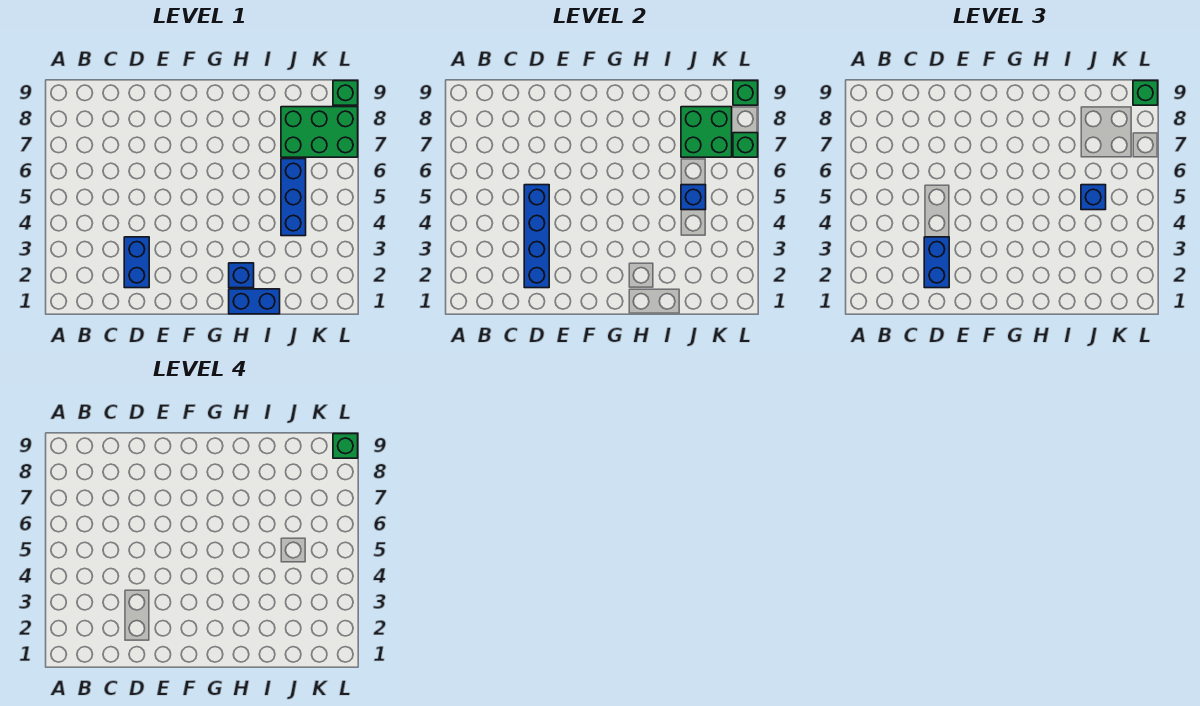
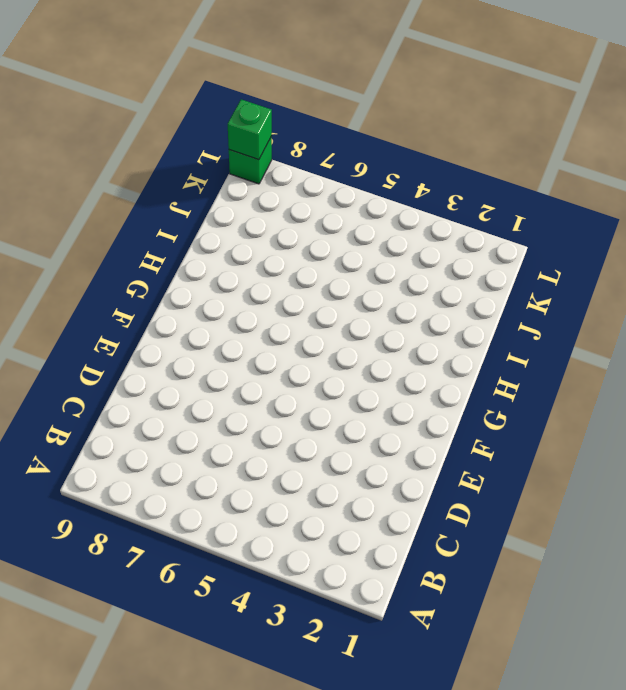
none -> blue brick D2:D3 level 1
none -> blue brick H1:I1 level 1
none -> blue brick H2 level 1

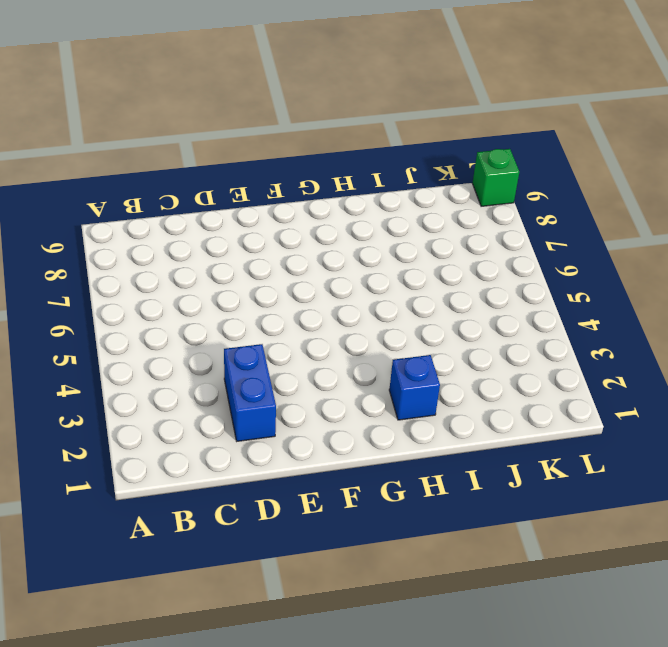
none -> blue brick H1:I1 level 1
none -> blue brick J4:J6 level 1
none -> green brick J7:L8 level 1

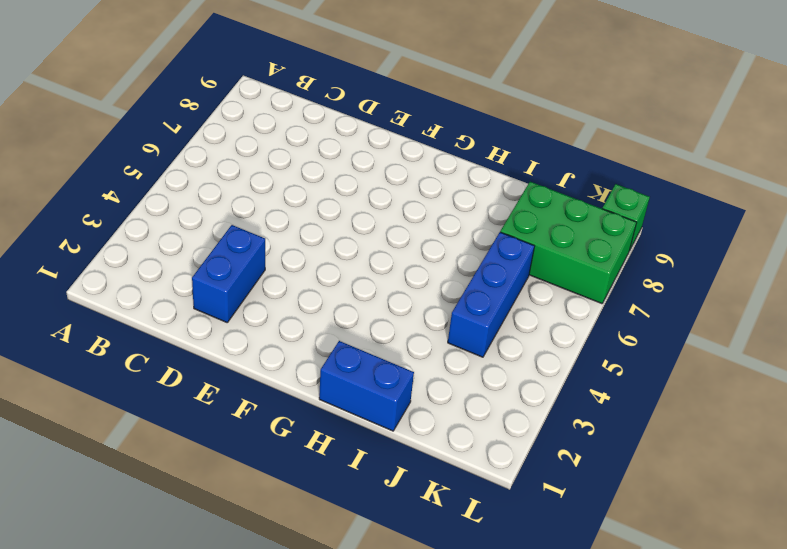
none -> blue brick H2 level 1
none -> blue brick D2:D5 level 2
none -> blue brick J5 level 2

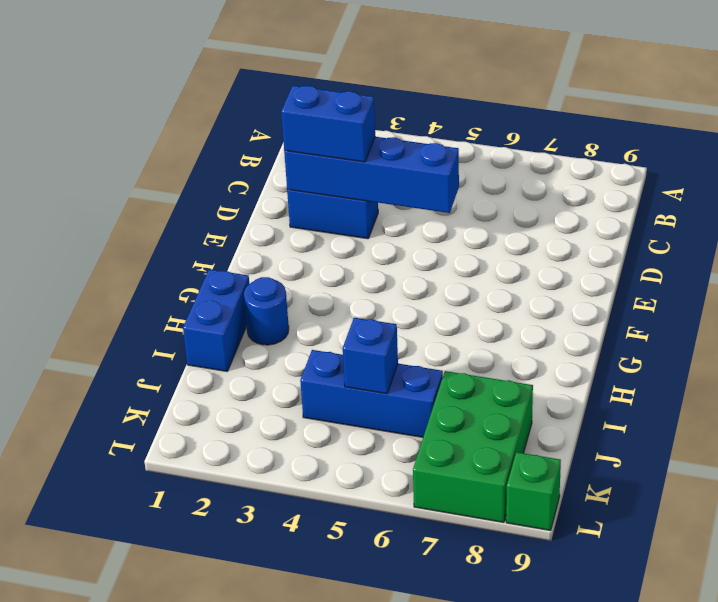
blue round brick H2 level 1 -> blue brick H2 level 1
none -> green brick J7:K8 level 2
none -> green brick L7 level 2
none -> green brick L9 level 2

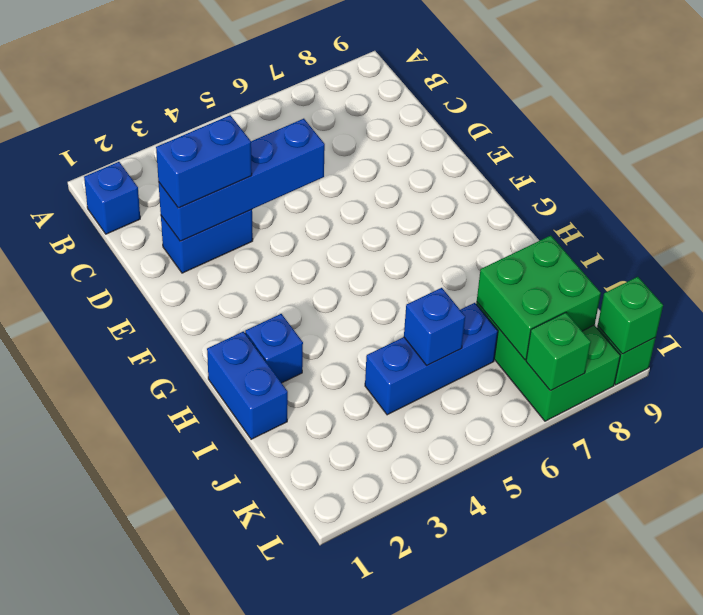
blue brick B1 level 1 -> blue brick J5 level 3
none -> green brick L9 level 3
none -> green brick L9 level 4

